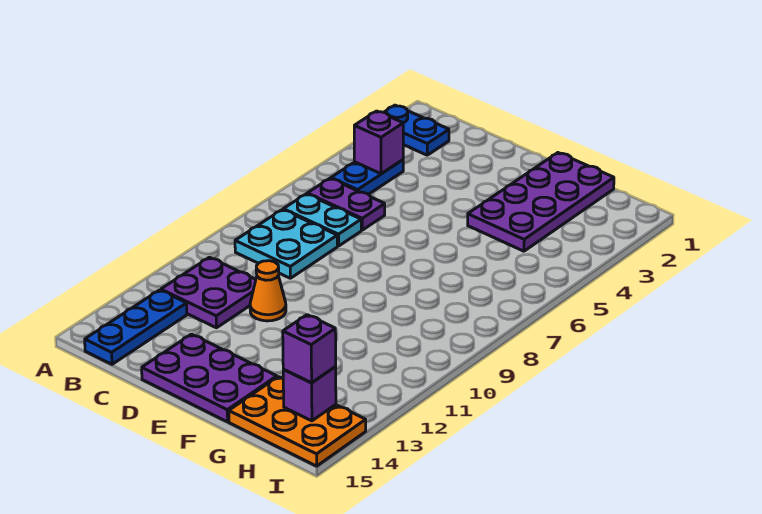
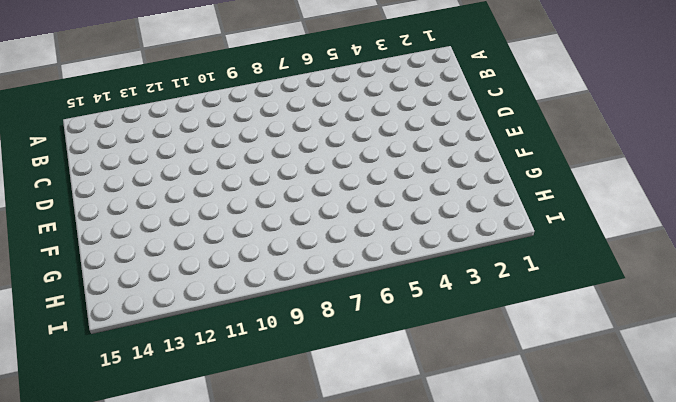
none -> blue plate A2:B2 level 1
none -> blue plate B4:B5 level 1
none -> purple plate B6:C6 level 1

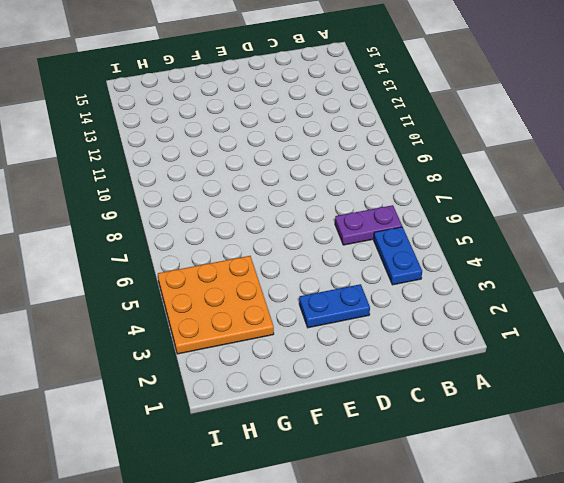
blue plate D3:E3 level 1 -> blue plate A2:B2 level 1
orange plate G3:I5 level 1 -> purple plate F1:G4 level 1
none -> cyan plate B7:C7 level 1
none -> cyan plate B8:C9 level 1
none -> purple plate B11:C12 level 1

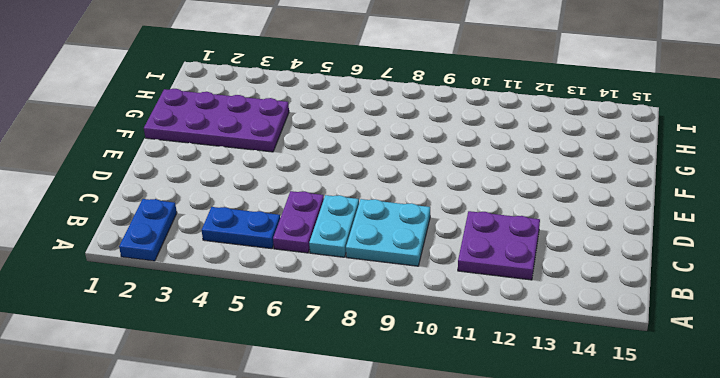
none -> blue plate B13:B15 level 1
none -> orange cone D11 level 1
none -> purple plate D14:F15 level 1

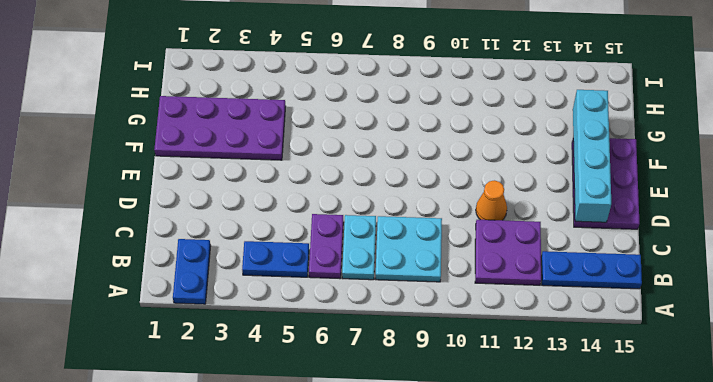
cyan brick D14:G14 level 2 -> none
none -> orange plate G14:I15 level 1
none -> purple brick B4 level 2
none -> purple brick H14 level 2

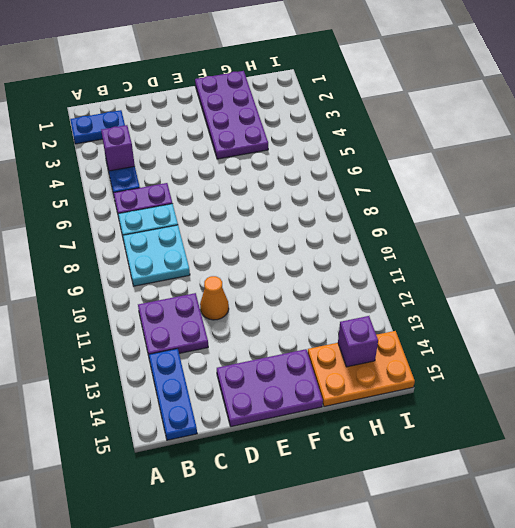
none -> purple brick H14 level 3

